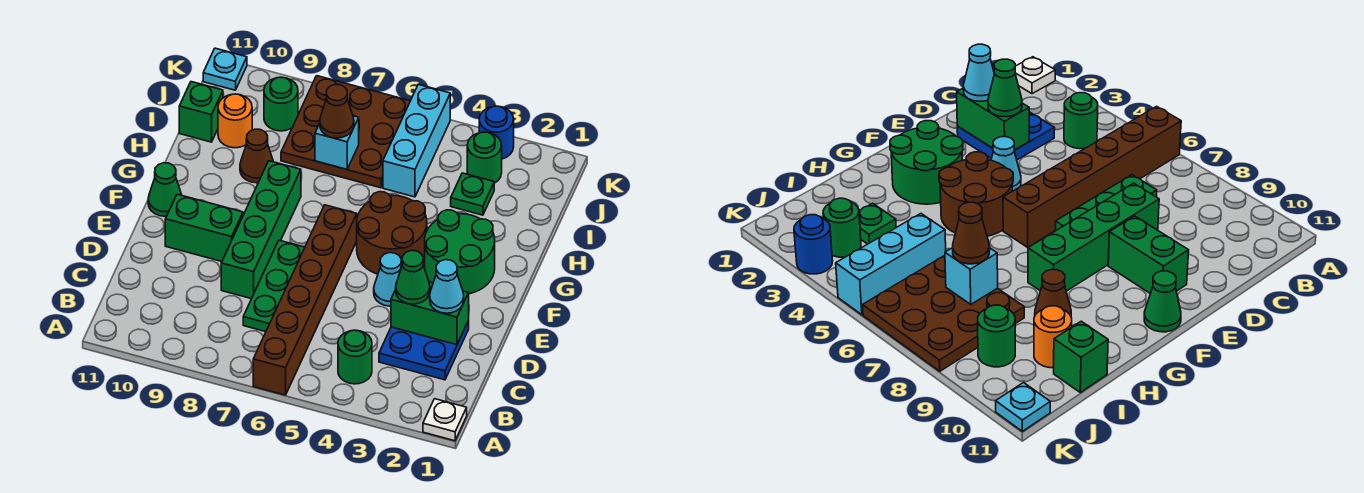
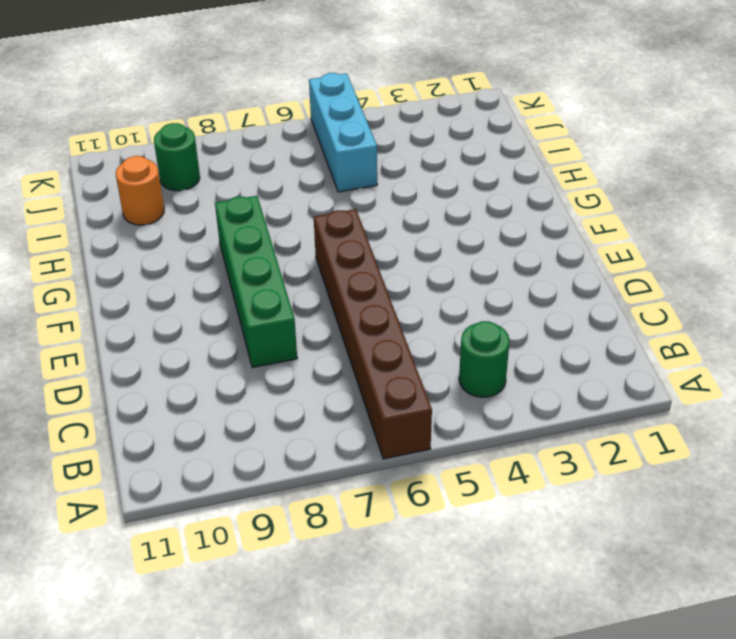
none -> white plate A1 level 1
none -> blue plate C2:D3 level 1
none -> green plate C7:E7 level 1

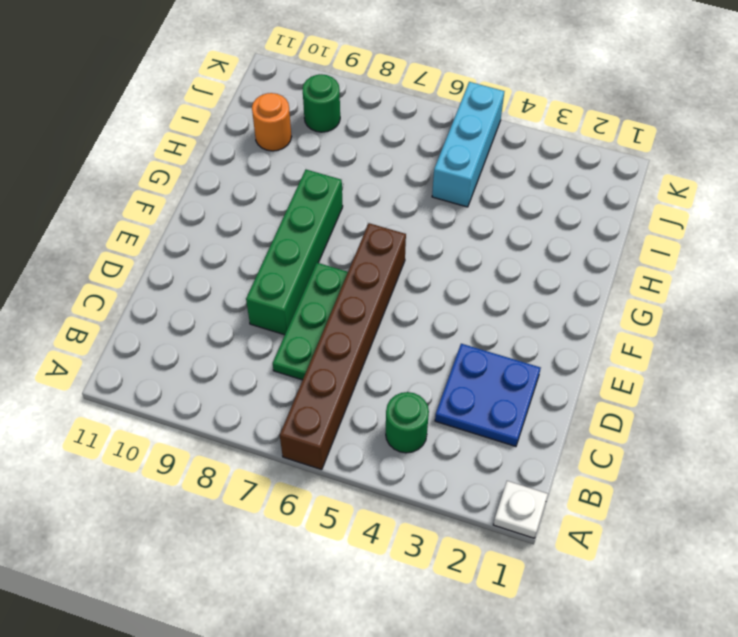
none -> cyan cone E4 level 1
none -> green brick E9:E10 level 1
none -> green round brick F2:G3 level 1

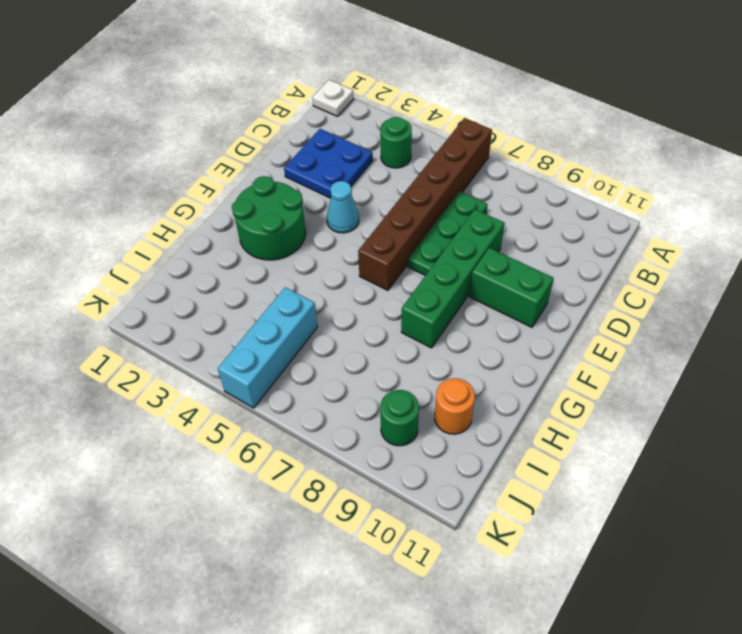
none -> brown round brick F4:G5 level 1
none -> green cone F11 level 1
none -> brown cone H9 level 1

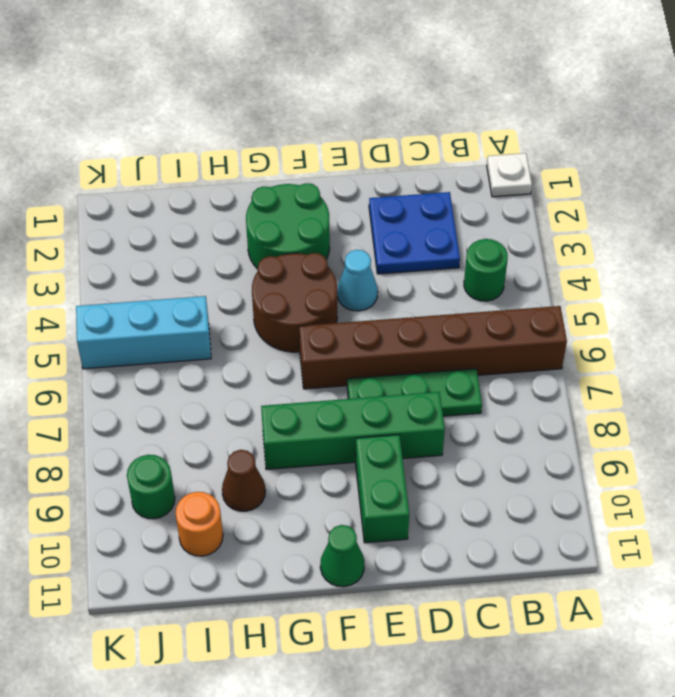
none -> green plate I3 level 1
none -> brown plate I6:K8 level 1
none -> green brick I11 level 1

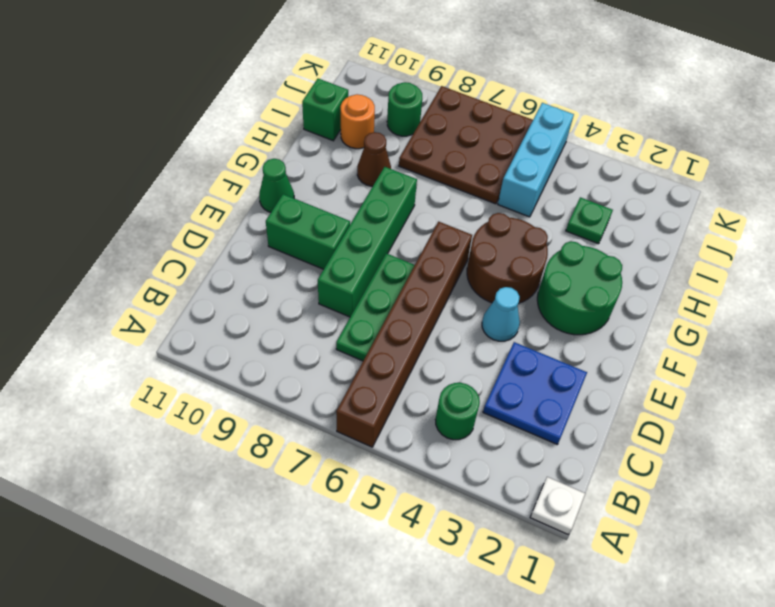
none -> green round brick J3 level 1
none -> blue round brick K3 level 1
none -> cyan plate K11 level 1

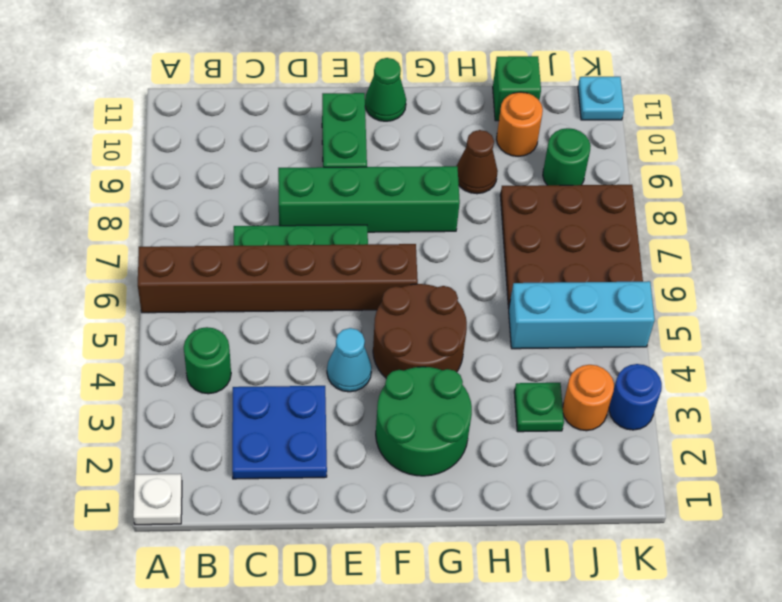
orange round brick J3 level 1 -> green round brick J3 level 1
none -> green brick D2:D3 level 2
none -> cyan brick I7 level 2
none -> cyan cone D2 level 3

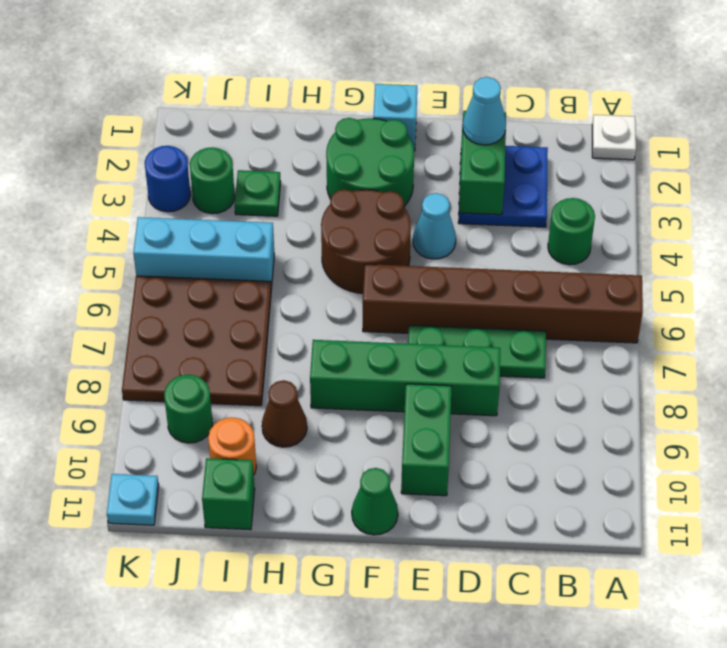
cyan brick F1 level 1 -> cyan brick I7 level 2
none -> green cone D3 level 3
none -> brown cone I7 level 3

